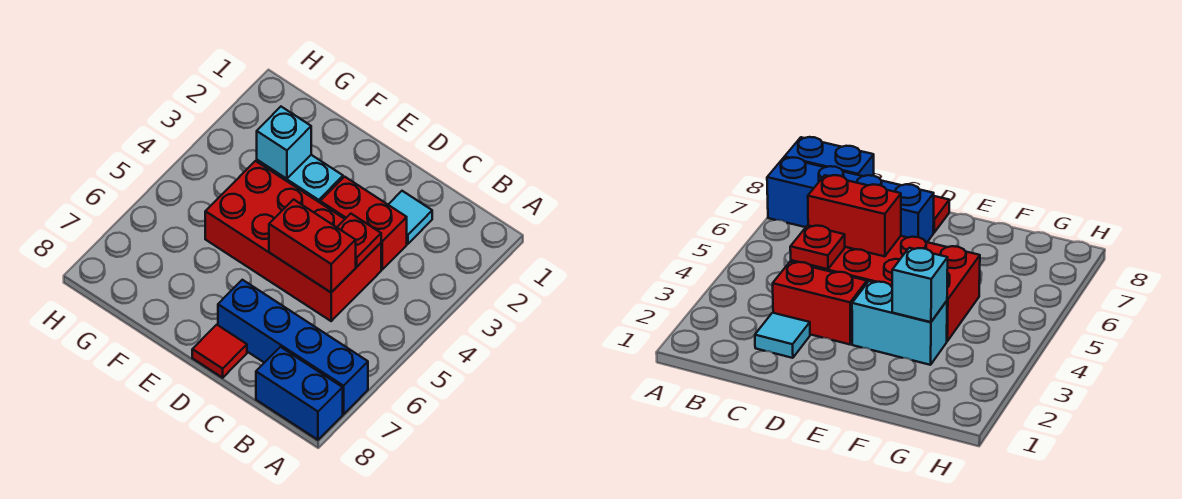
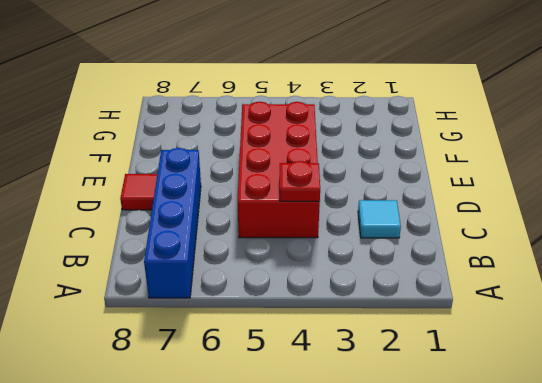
none -> blue brick A8:B8 level 1
none -> red brick C3:D3 level 1

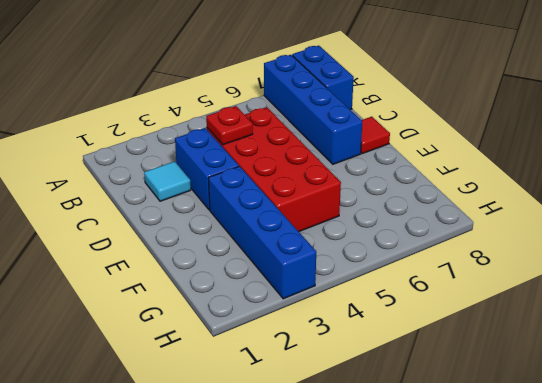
blue brick C3:D3 level 1 -> red brick C3:D3 level 1
blue brick E3:H3 level 1 -> cyan brick E3:F3 level 1
none -> red brick C5:D5 level 2
none -> cyan brick F3 level 2

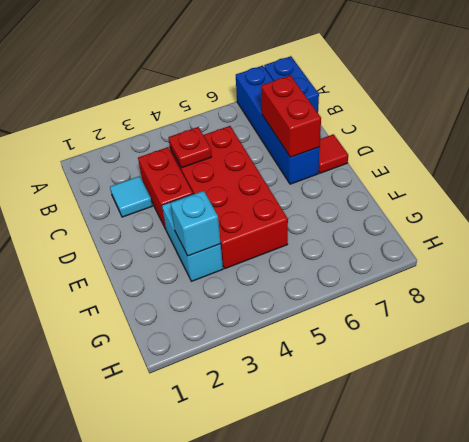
red brick C7:D7 level 2 -> red brick C5:D5 level 2

